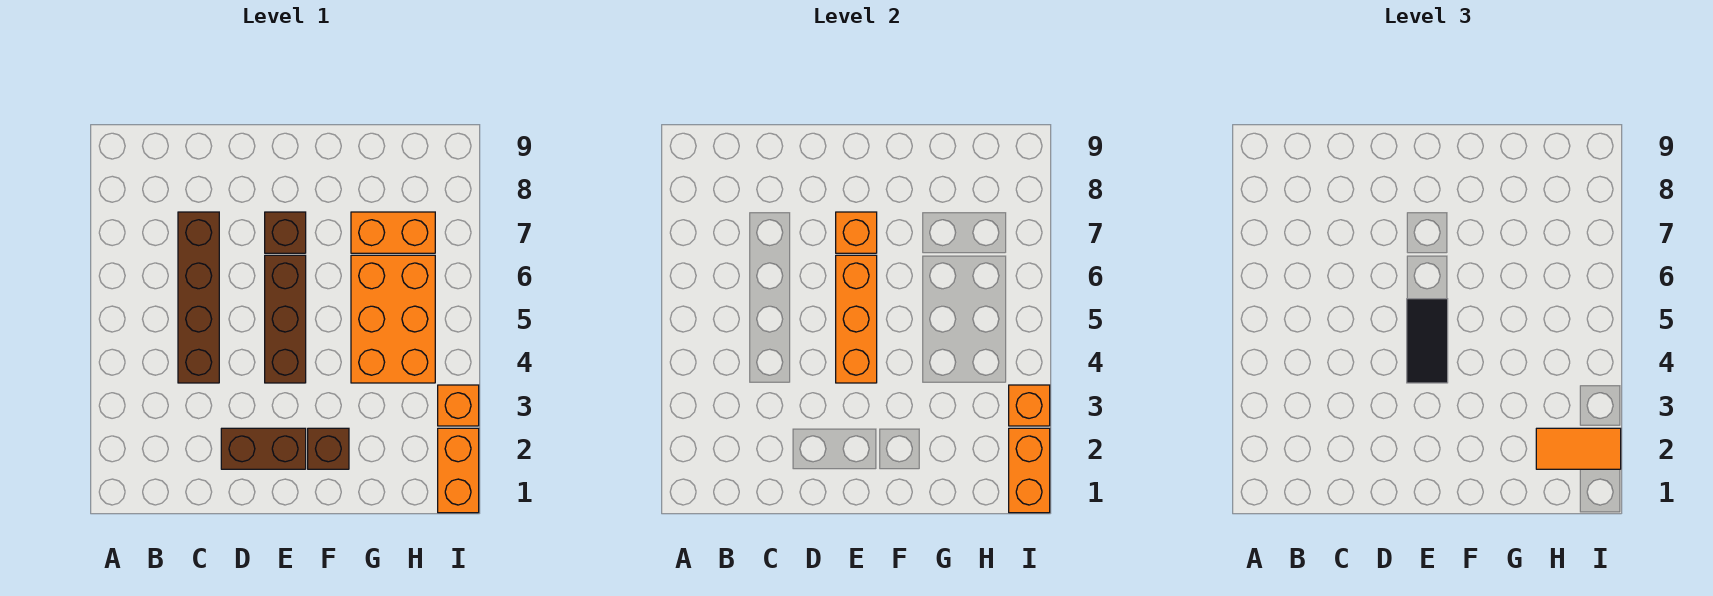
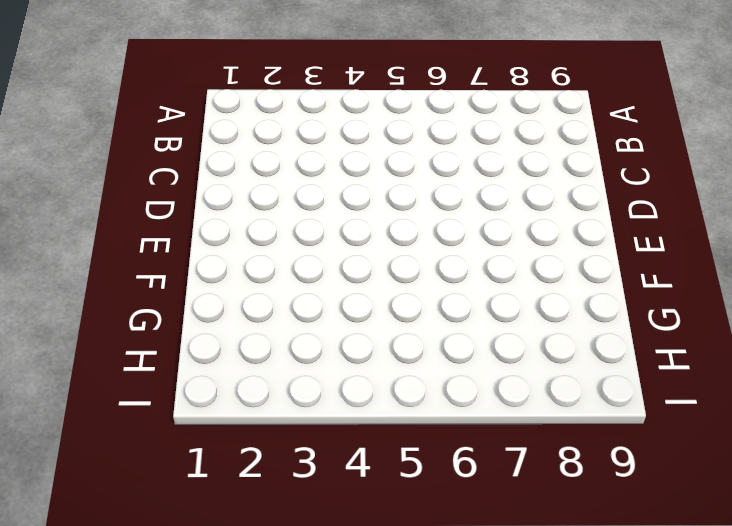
none -> brown brick C4:C7 level 1
none -> brown brick D2:E2 level 1
none -> brown brick E4:E6 level 1

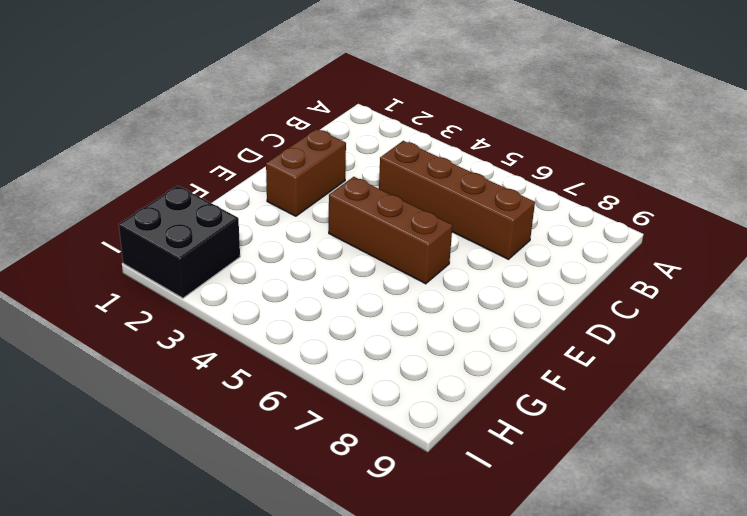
black brick H1:I2 level 1 -> orange brick I1:I2 level 1
none -> brown brick E7 level 1
none -> brown brick F2 level 1
none -> orange brick G4:H6 level 1

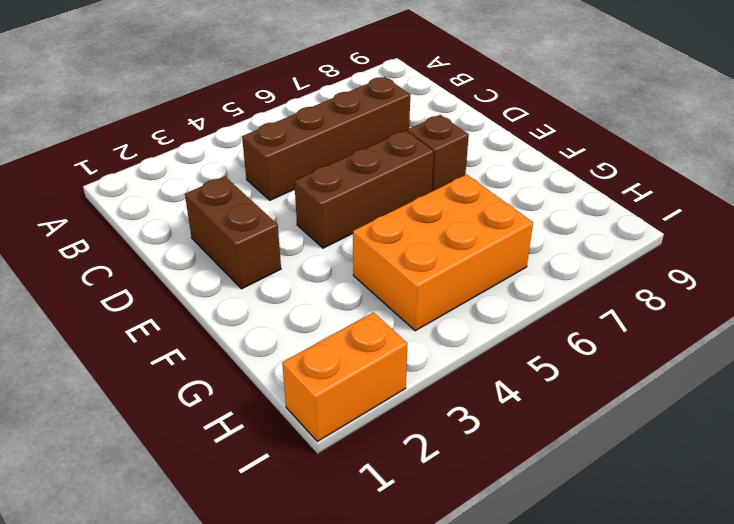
none -> brown brick F2 level 1
none -> orange brick G7:H7 level 1
none -> orange brick I3 level 1

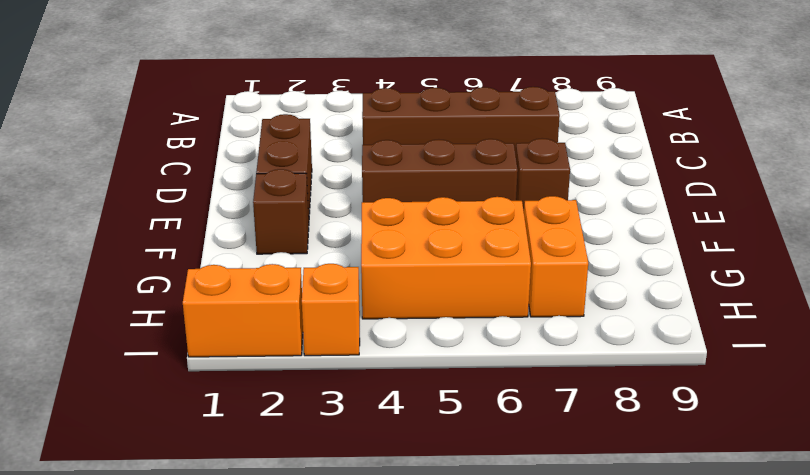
none -> orange brick E4:E6 level 2
none -> orange brick E7 level 2
none -> orange brick I1:I2 level 2

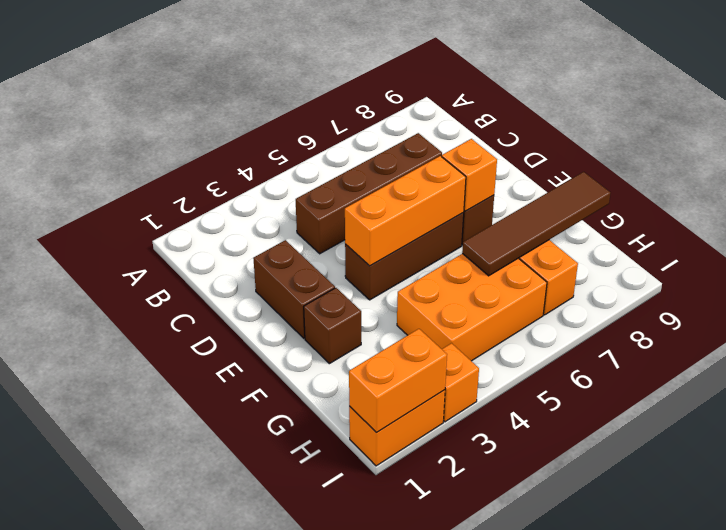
brown tile G6:G9 level 2 -> none
none -> orange brick I3 level 2
none -> black tile E4:E5 level 3
none -> orange tile H2:I2 level 3

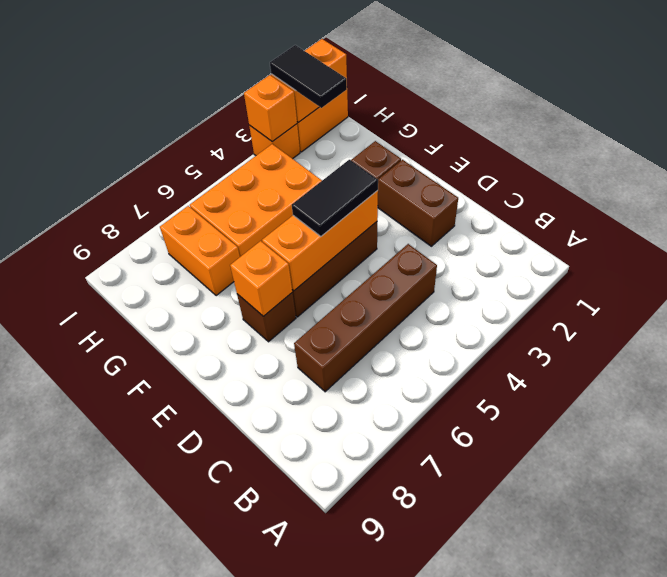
black tile H2:I2 level 3 -> orange tile H2:I2 level 3

